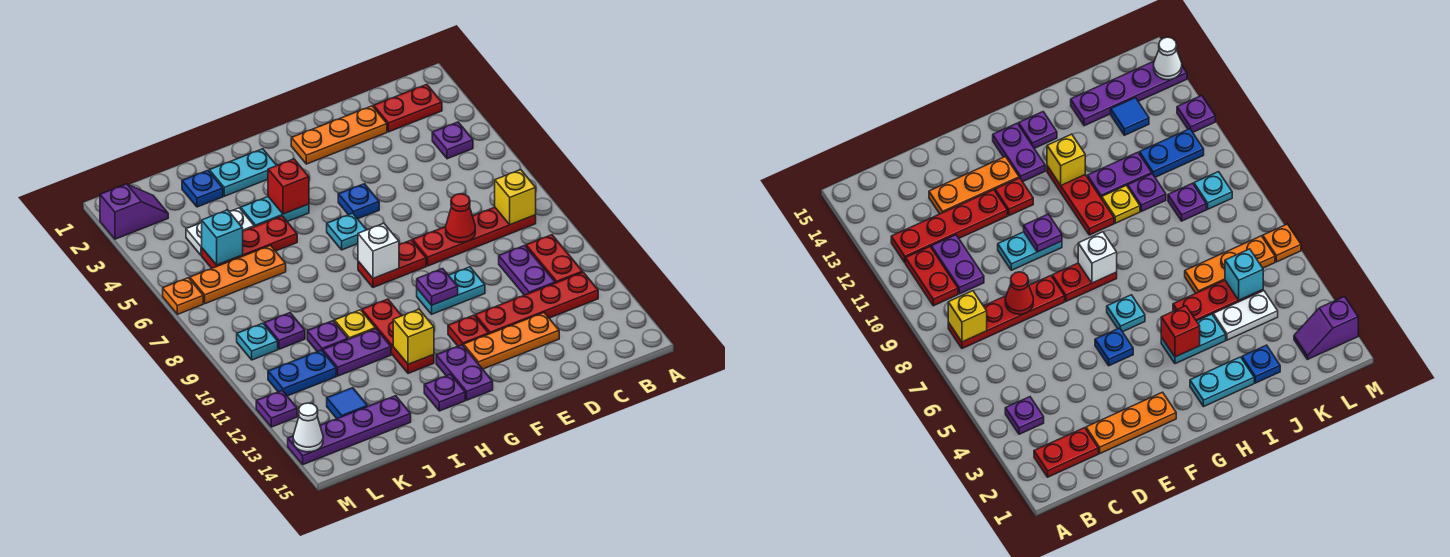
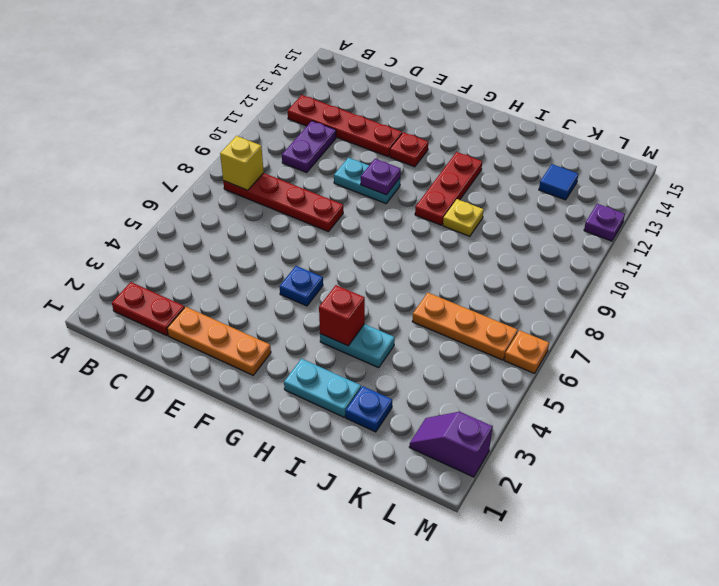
none -> purple plate B4 level 1
none -> red plate B10:B11 level 1
none -> orange plate D13:F13 level 1
none -> red plate F8:G8 level 1

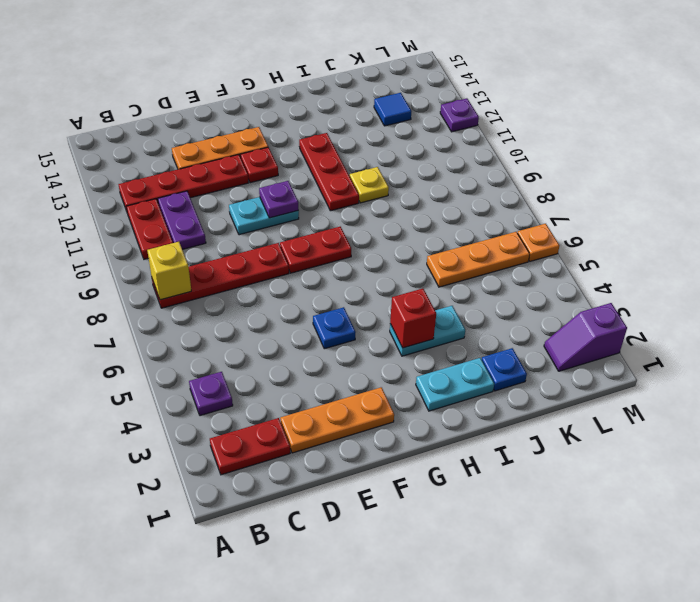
none -> cyan plate G6 level 1
none -> purple plate G13:G14 level 1
none -> purple plate H14 level 1
none -> red plate I5:K5 level 1

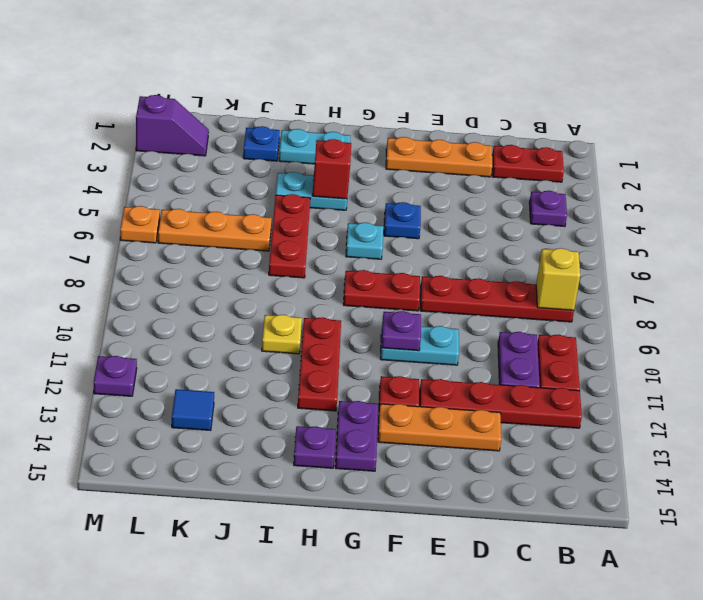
red plate I5:I7 level 1 -> red plate I5:K5 level 1
none -> purple plate I11:J11 level 1
none -> white plate J4:K4 level 1
none -> purple plate J10 level 1
none -> purple plate J14:M14 level 1

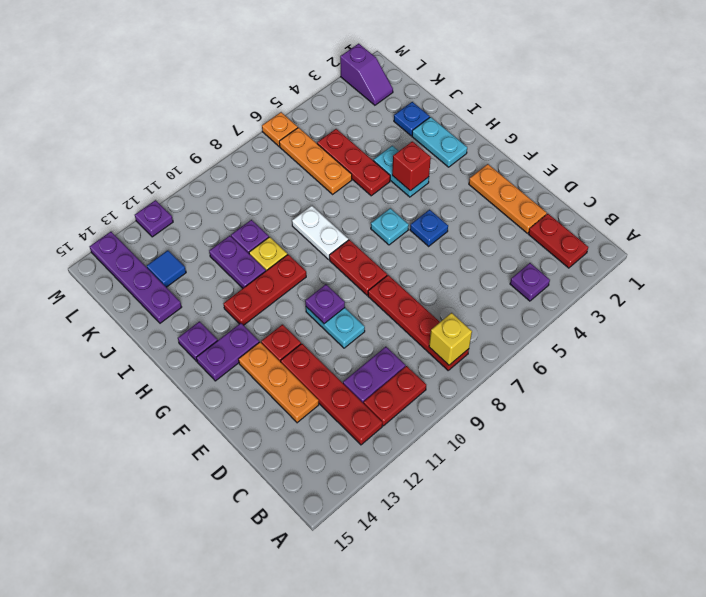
white plate H8:I8 level 1 -> white plate J4:K4 level 1
none -> purple plate K9 level 1
none -> blue plate K11:L11 level 1
none -> cyan plate L9 level 1
none -> red cone D8 level 2

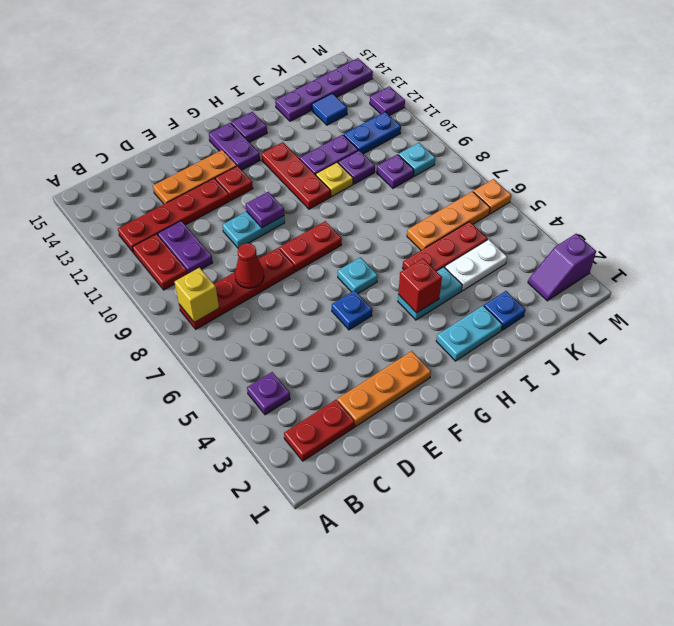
none -> white brick G8 level 2
none -> yellow brick H12 level 2
none -> cyan brick K5 level 2
none -> white cone M14 level 2

